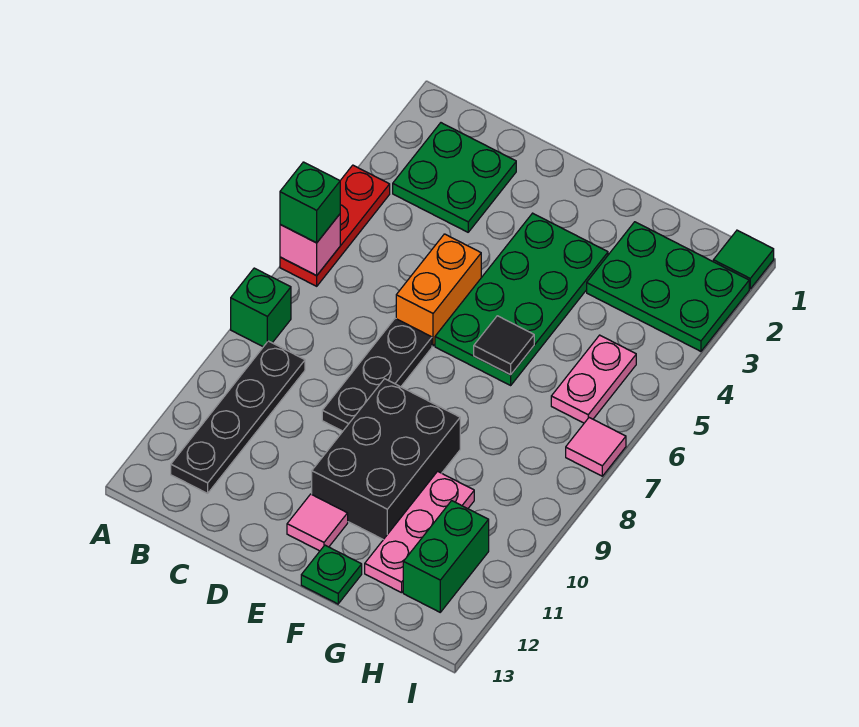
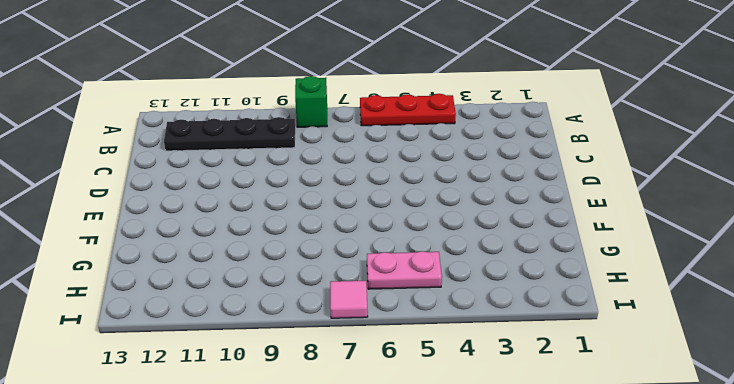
none -> green plate B2:C3 level 1
none -> orange brick D5:D6 level 1
none -> black plate D7:D9 level 1

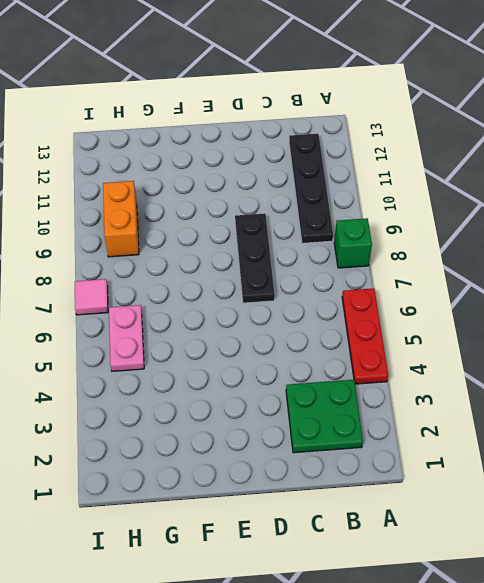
orange brick H9:H10 level 1 -> orange brick D5:D6 level 1
none -> green plate E3:F6 level 1
none -> black brick E9:F11 level 1
none -> pink tile E12 level 1

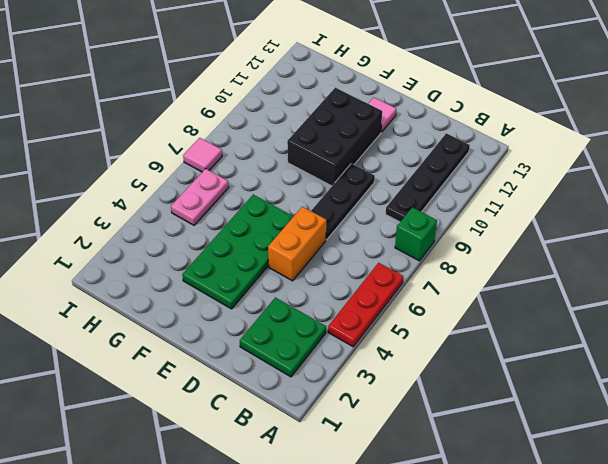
none -> green plate F13 level 1
none -> green plate G2:I3 level 1
none -> pink plate G10:G12 level 1

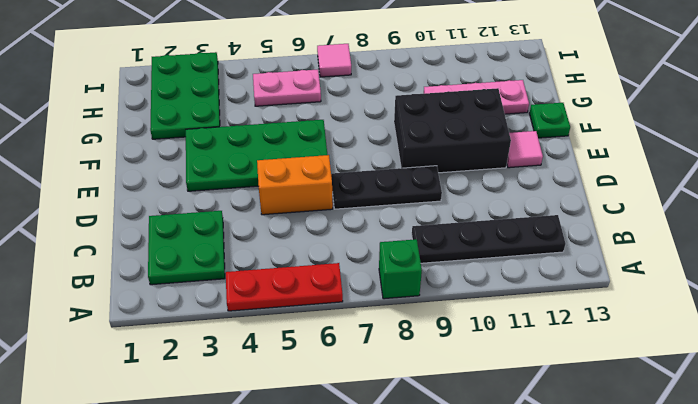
none -> green brick H11:H12 level 1
none -> green tile I1 level 1
none -> pink brick A6 level 2

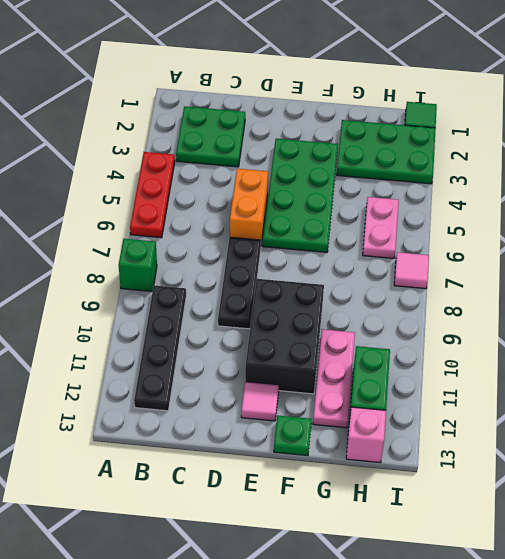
pink brick H13 level 1 -> pink brick A6 level 2
none -> black tile F6 level 2
none -> green brick A6 level 3

